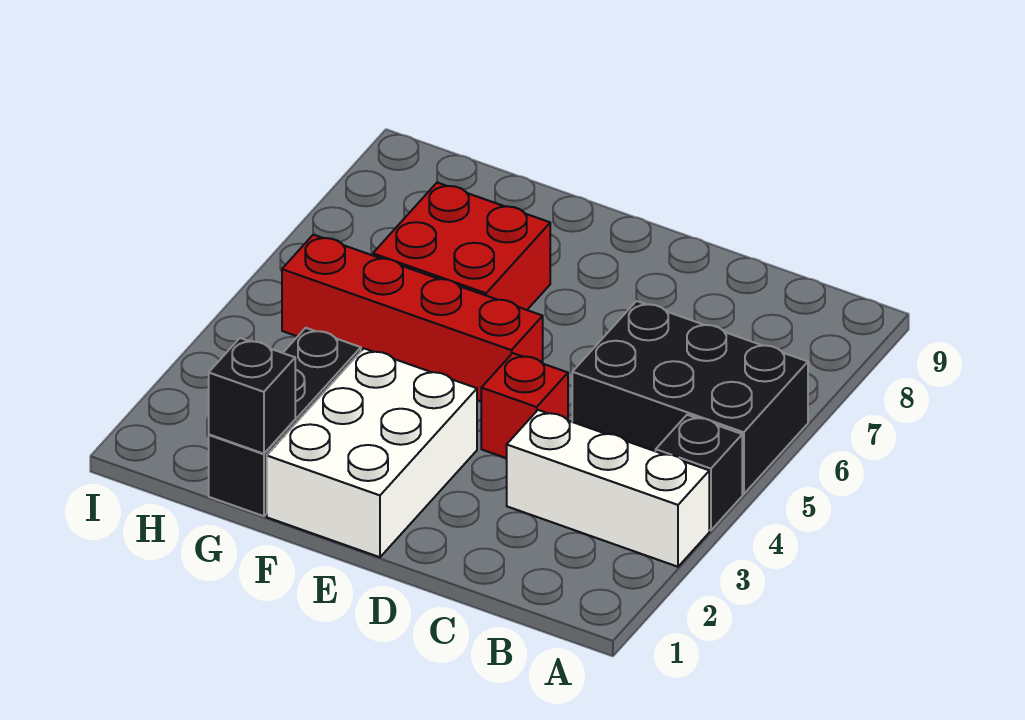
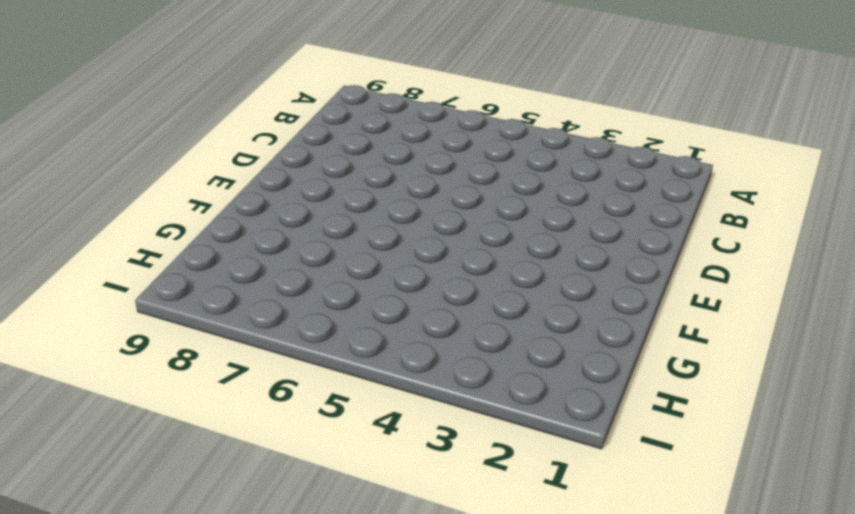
none -> white brick A3:C3 level 1
none -> black brick A4 level 1

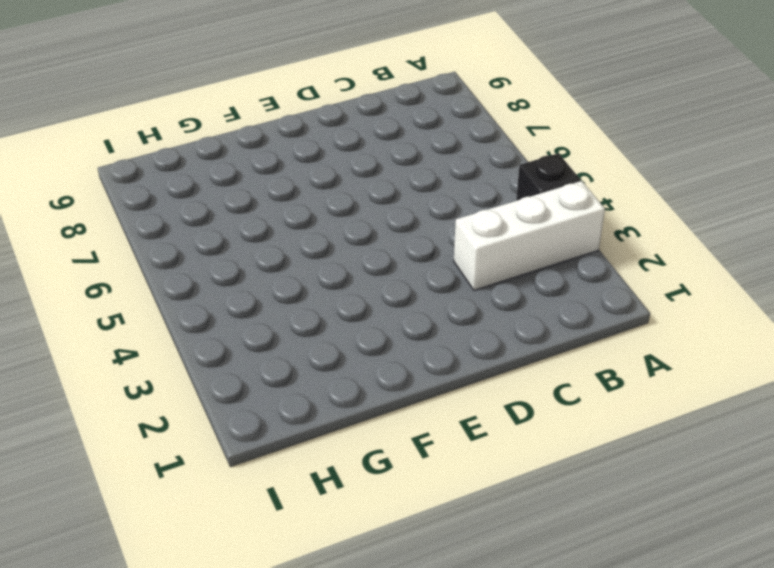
none -> black brick A5:C6 level 1
none -> red brick D4 level 1

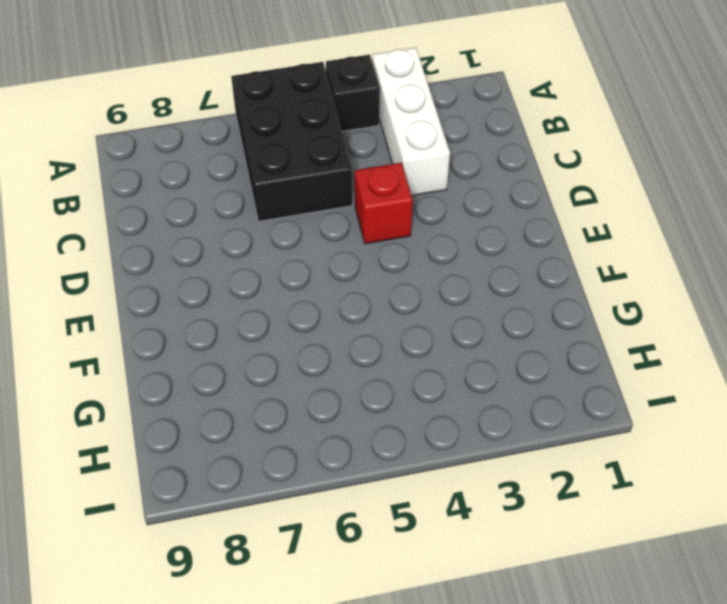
none -> white brick E1:F3 level 1
none -> red brick E5:H5 level 1

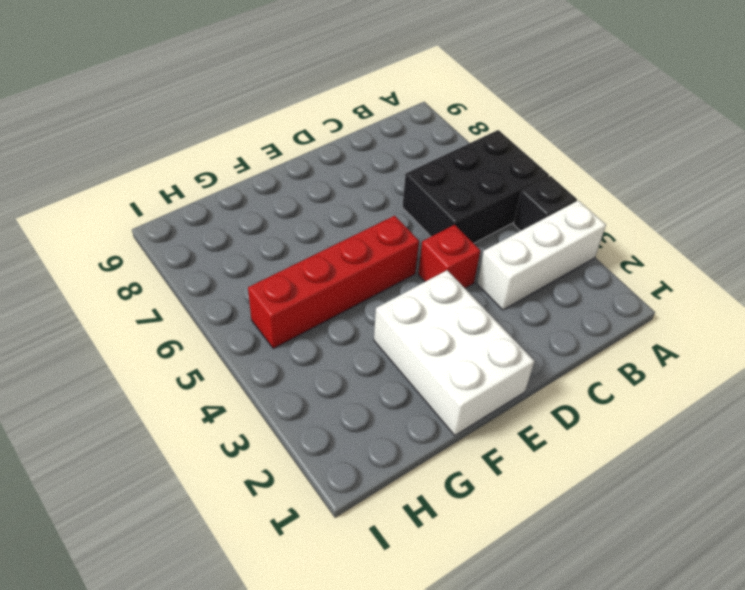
none -> red brick F6:G7 level 1
none -> black brick G1:G3 level 1

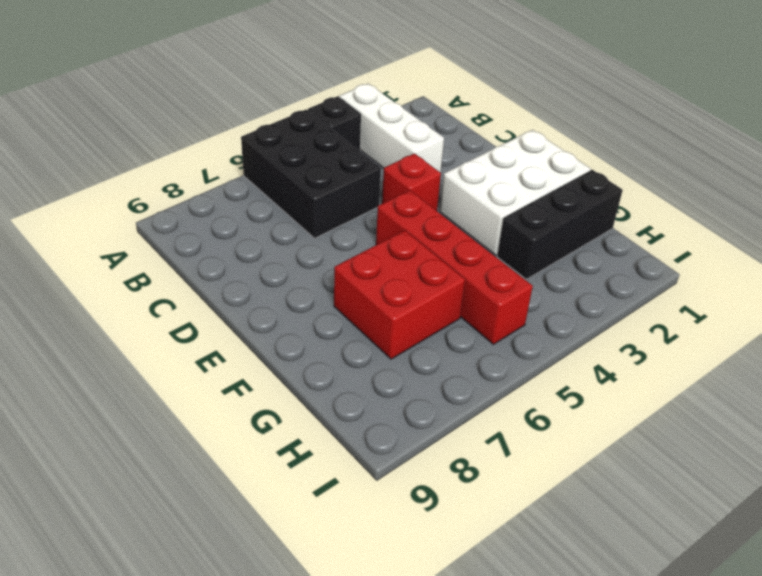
none -> black brick G1 level 2

